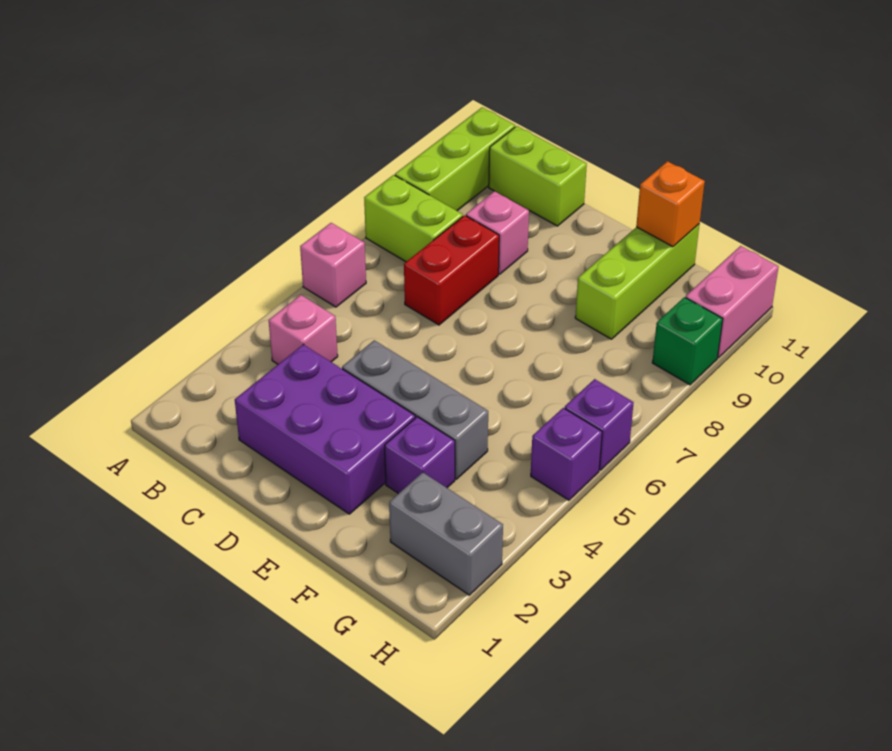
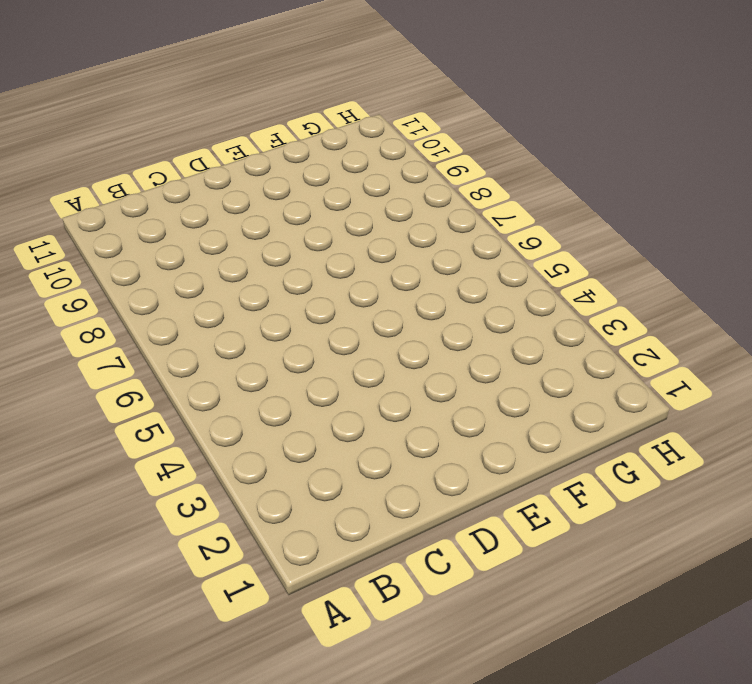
none -> pink brick A6 level 1
none -> lime brick A8:B8 level 1
none -> lime brick A9:A11 level 1

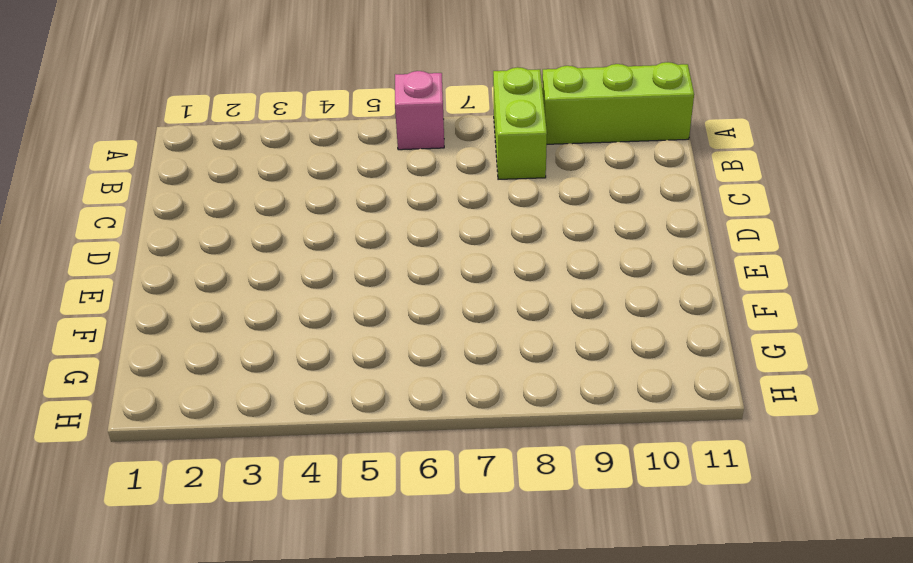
none -> pink brick B4 level 1
none -> lime brick B11:C11 level 1
none -> purple brick C2:E3 level 1

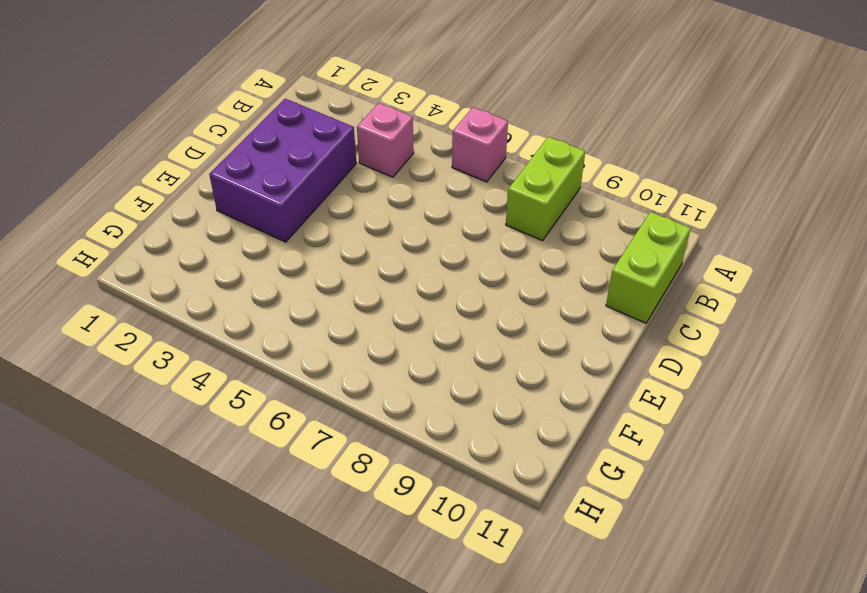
none -> lime brick A9:A11 level 1
none -> red brick C7:C8 level 1
none -> pink brick C9 level 1

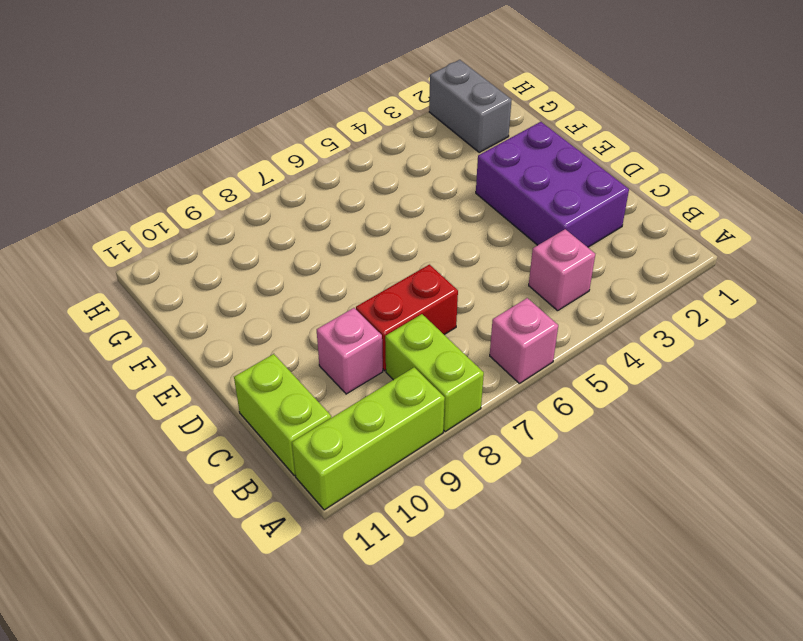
none -> grey brick D4:F4 level 1
none -> purple brick F3 level 1
none -> lime brick F9:F11 level 1

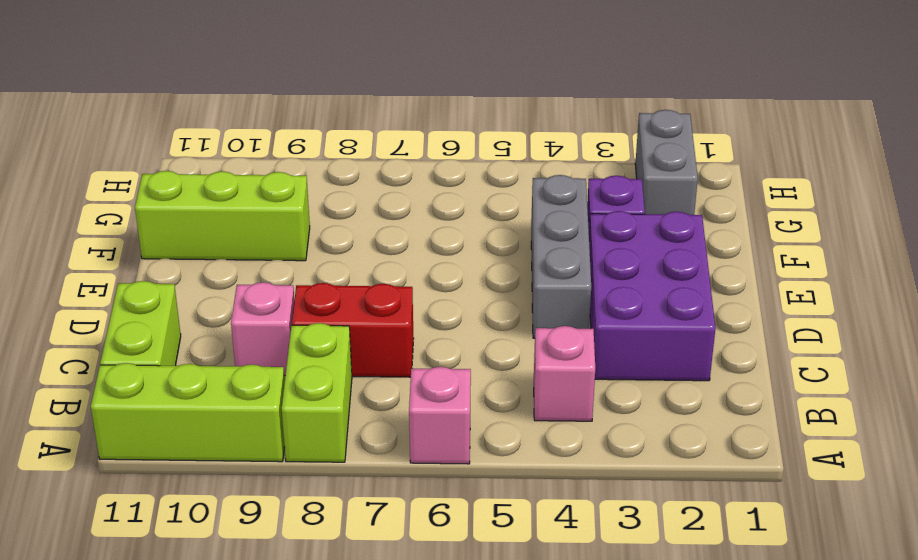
none -> purple brick H5 level 1
none -> purple brick H6 level 1
none -> green brick H9 level 1

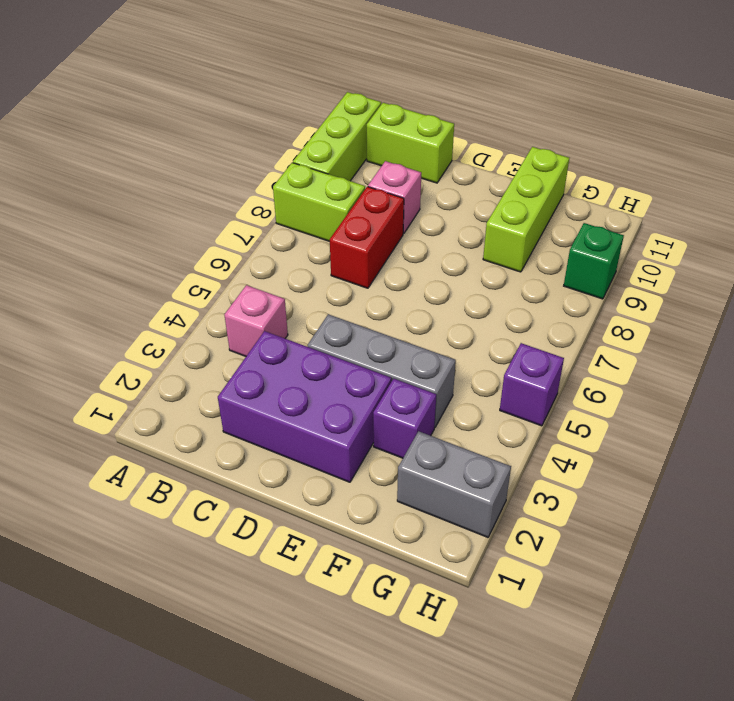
none -> pink brick A6 level 1
none -> purple brick H6 level 1
none -> pink brick H10:H11 level 1

